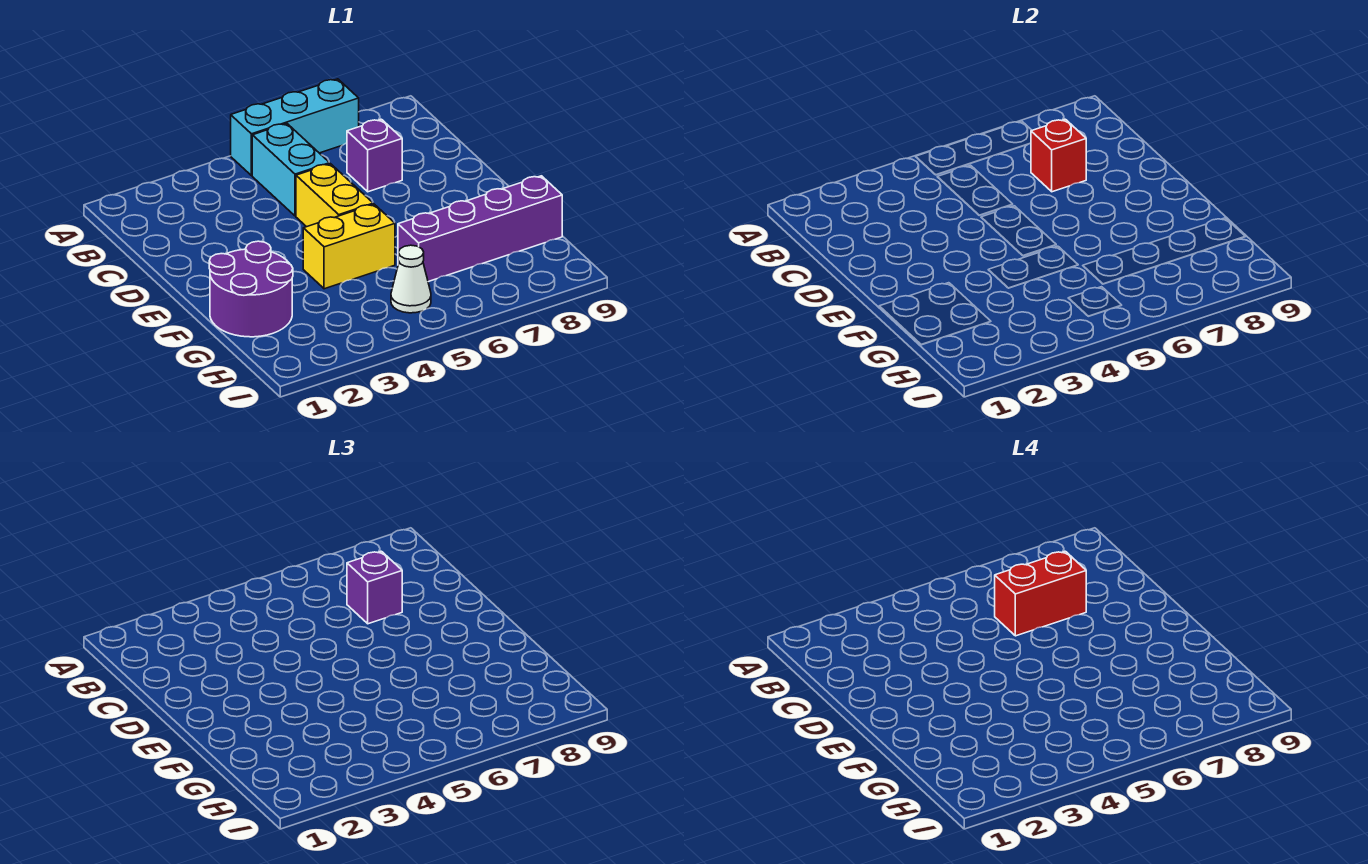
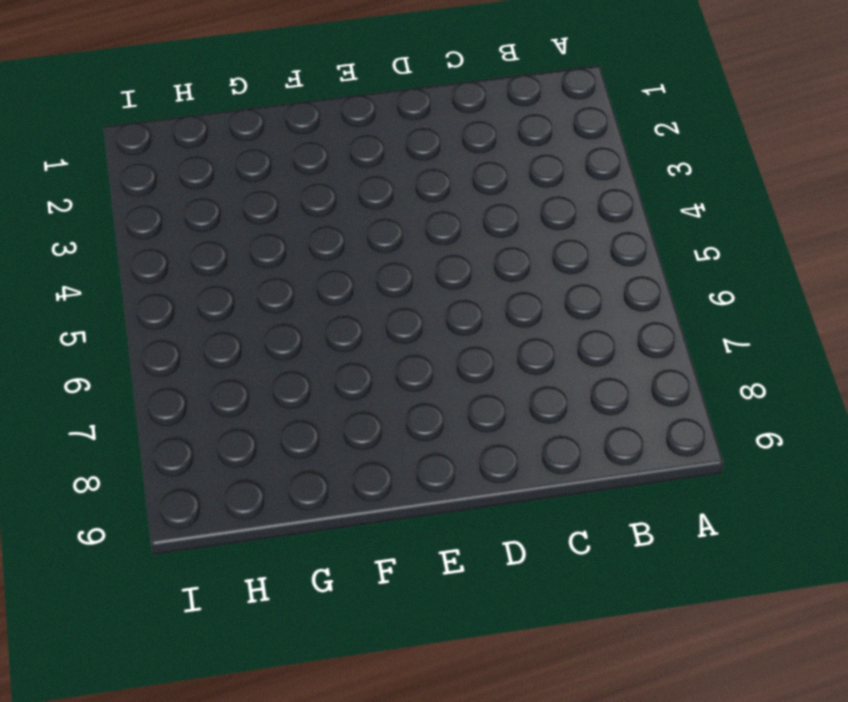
none -> cyan brick A5:A7 level 1
none -> cyan brick B5:C5 level 1

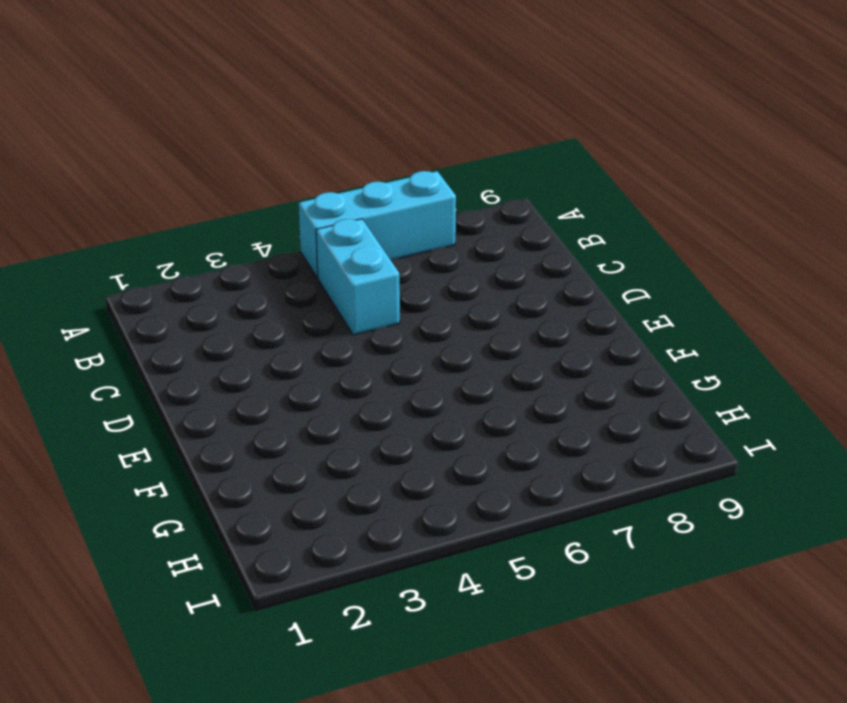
none -> purple brick C7 level 1
none -> yellow brick D5:E5 level 1

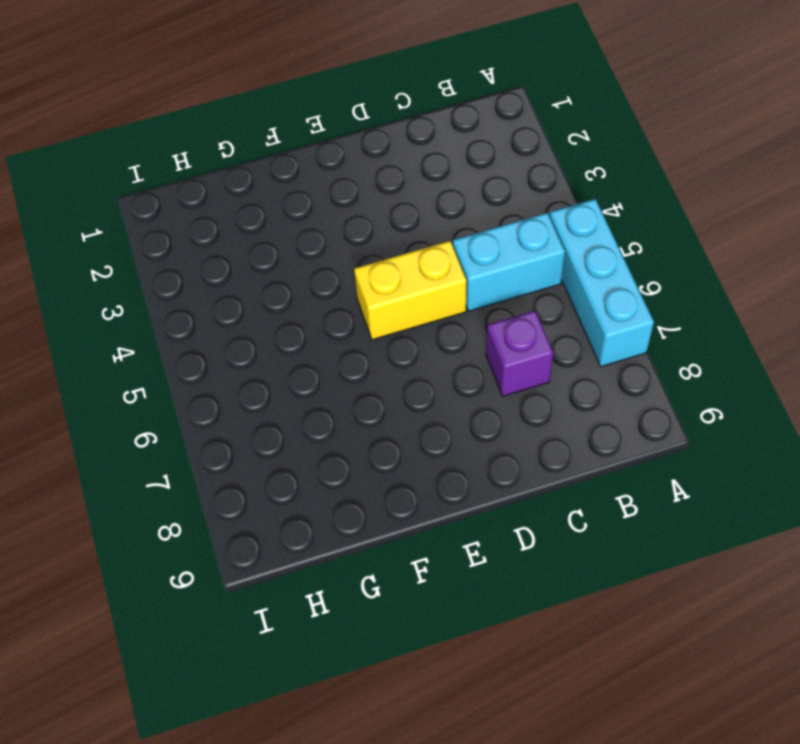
none -> purple round brick F1:G2 level 1
none -> yellow brick F4:F5 level 1

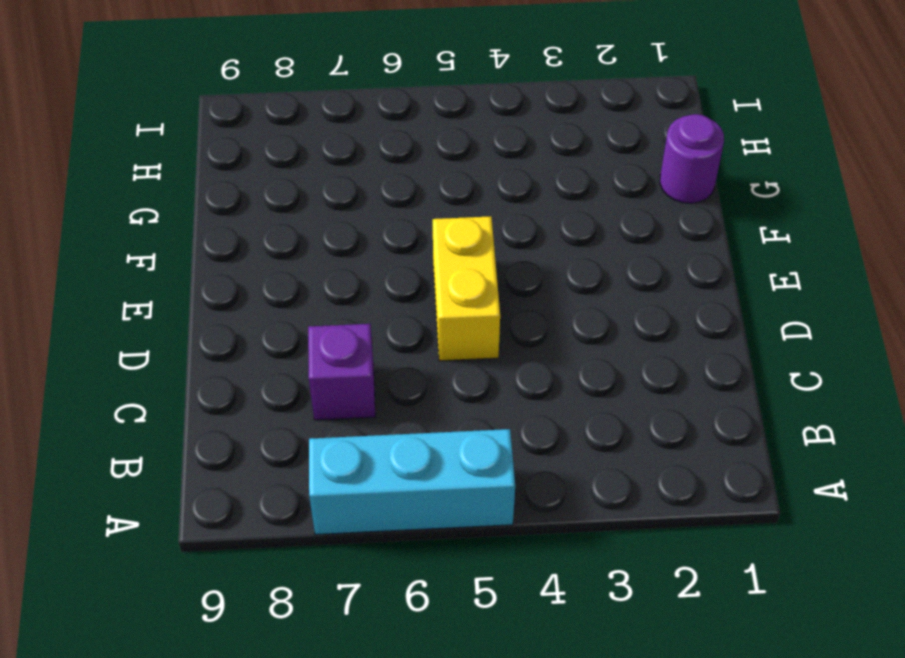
purple round brick G1 level 1 -> purple round brick F1:G2 level 1
none -> cyan brick B5:C5 level 1
none -> yellow brick F4:F5 level 1

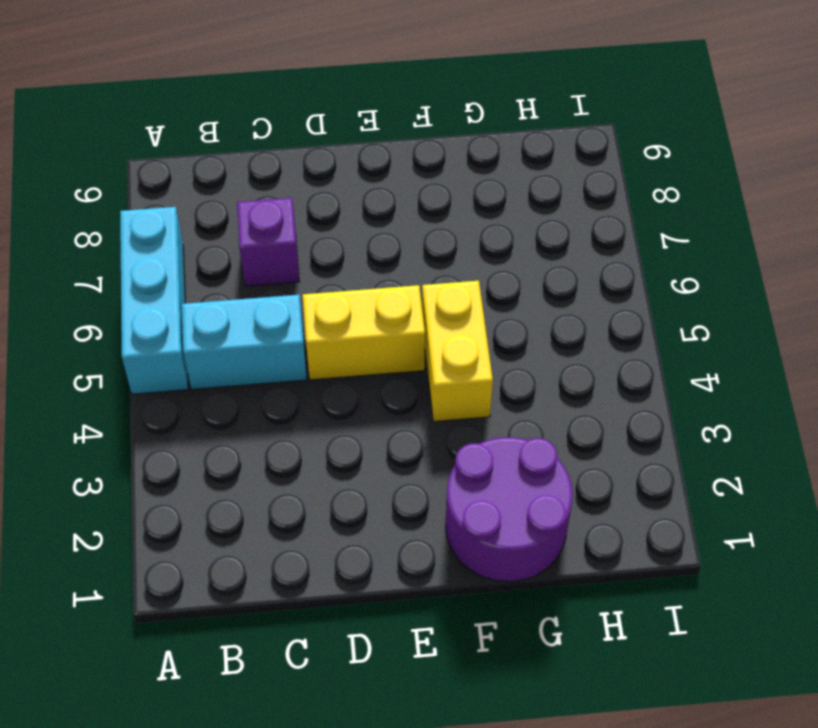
none -> purple brick G6:G9 level 1
none -> white cone H5 level 1

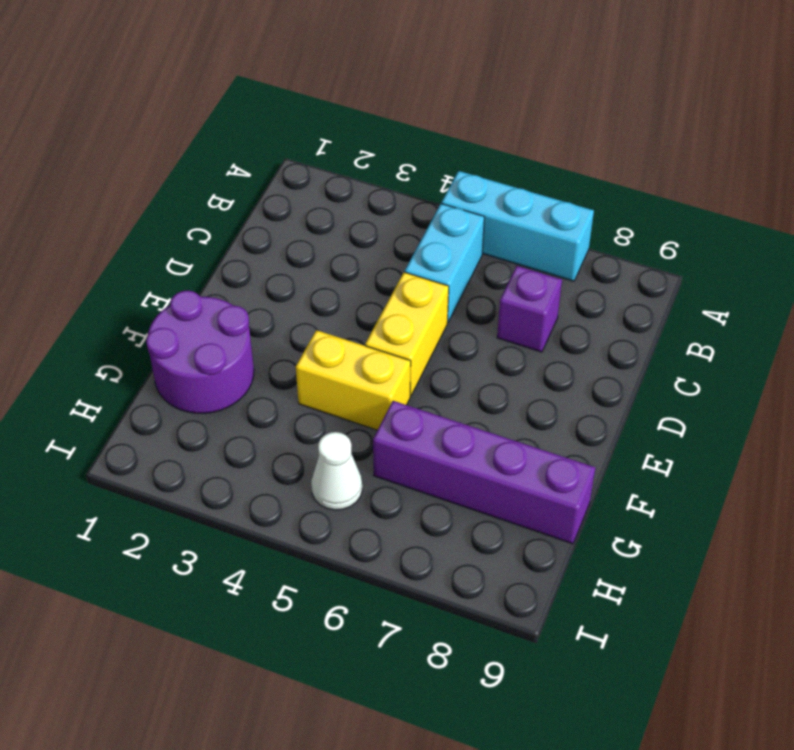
none -> red brick C7 level 2
none -> purple brick C7 level 3

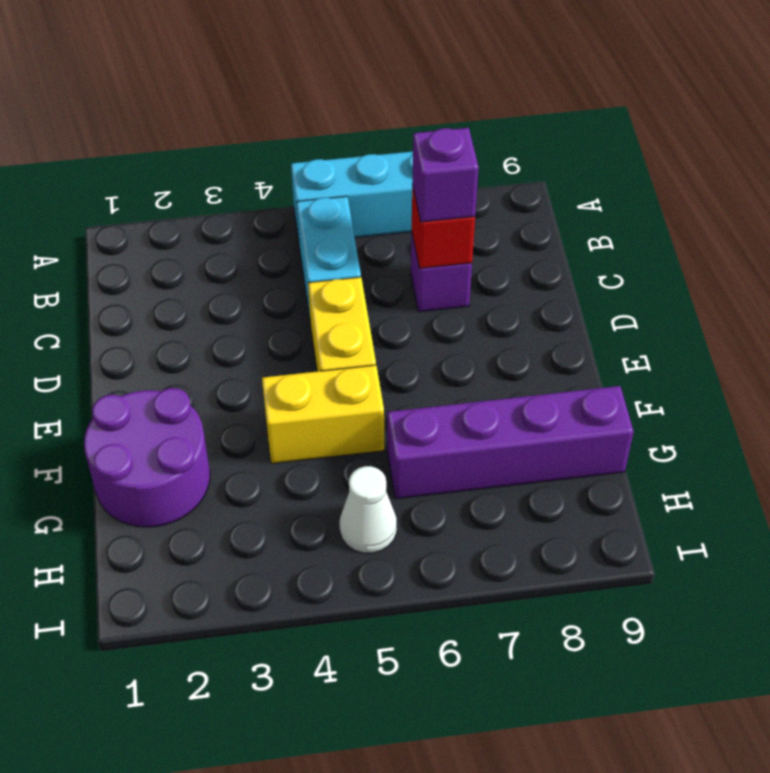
none -> red brick C6:C7 level 4

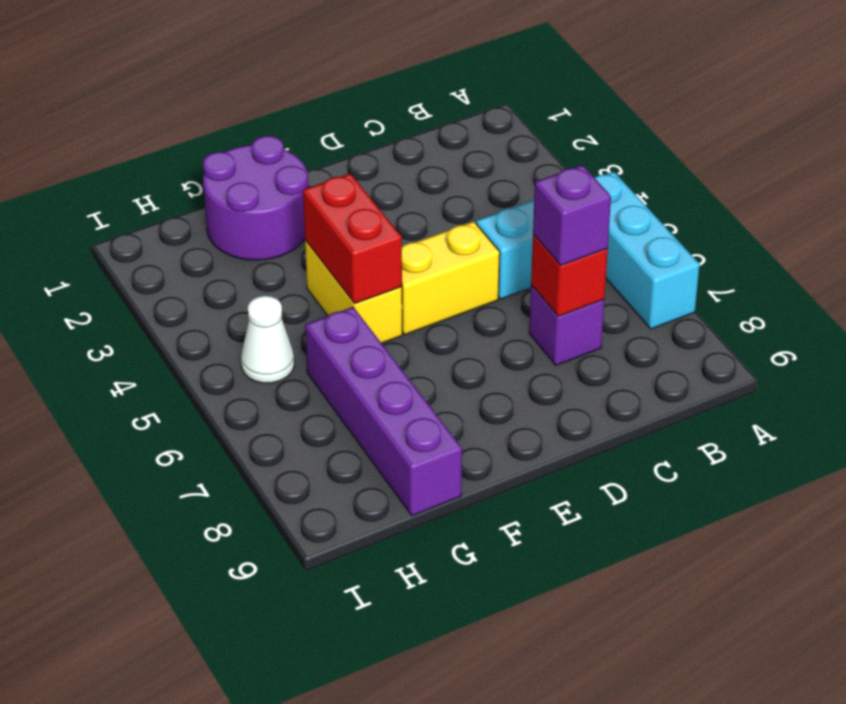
red brick F4:F5 level 2 -> red brick C6:C7 level 4

